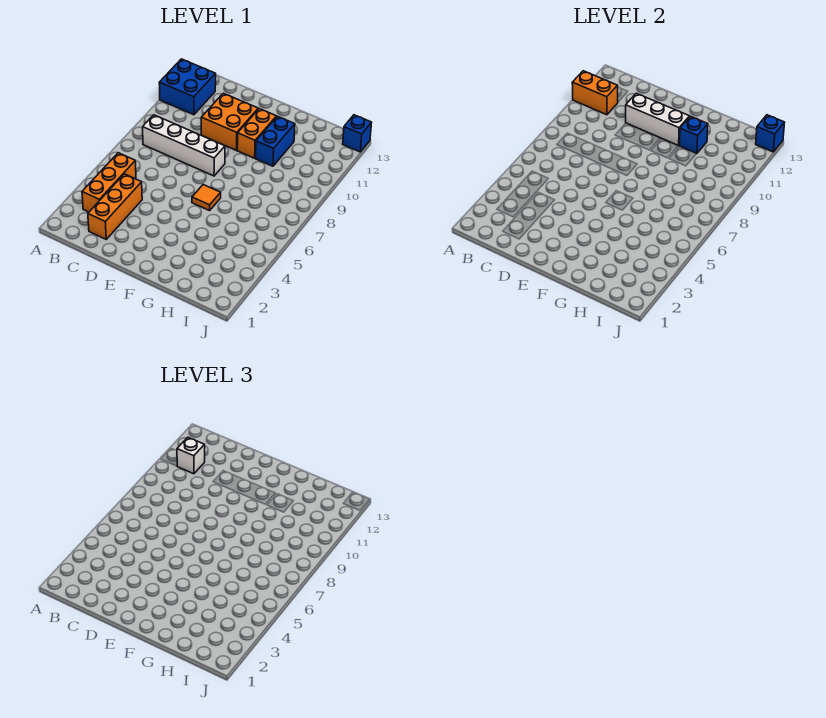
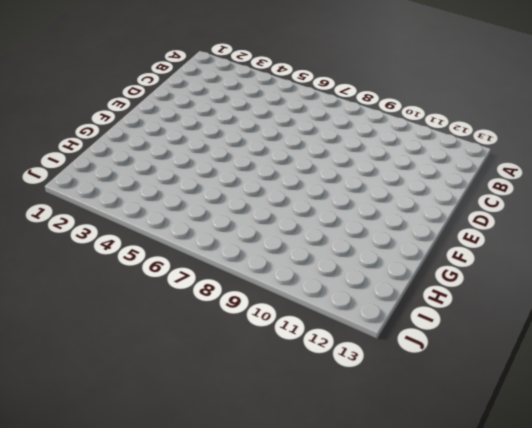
none -> blue brick A11:B12 level 1
none -> orange brick B3:B5 level 1
none -> white brick B8:E8 level 1

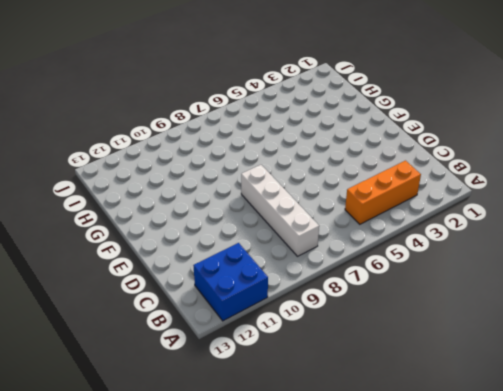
none -> orange brick C2:C4 level 1
none -> orange brick D10:E11 level 1
none -> orange tile F6 level 1

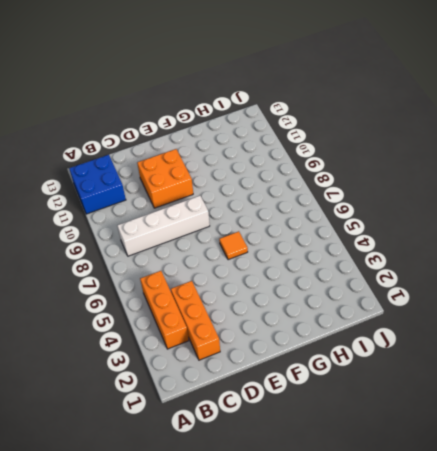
none -> orange brick F10:F11 level 1
none -> blue brick G10:G11 level 1
none -> blue brick J13 level 1

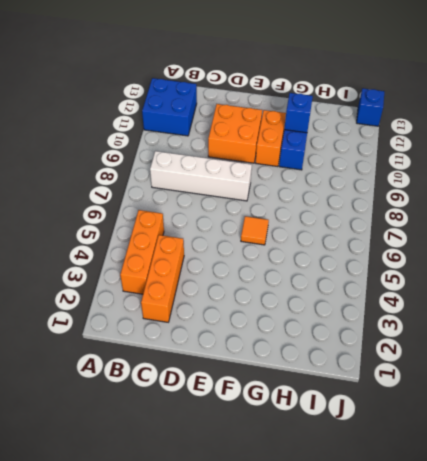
none -> orange brick A11:B11 level 2
none -> white brick D11:F11 level 2
none -> blue brick J13 level 2

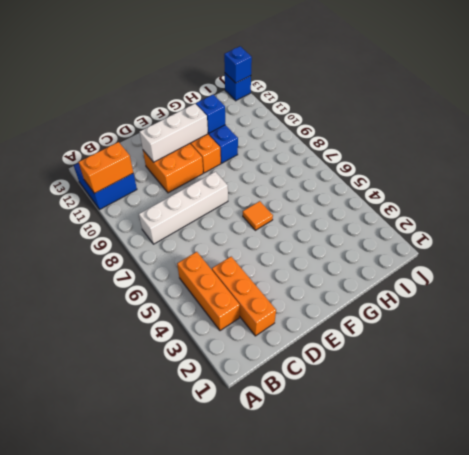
none -> white brick B11 level 3

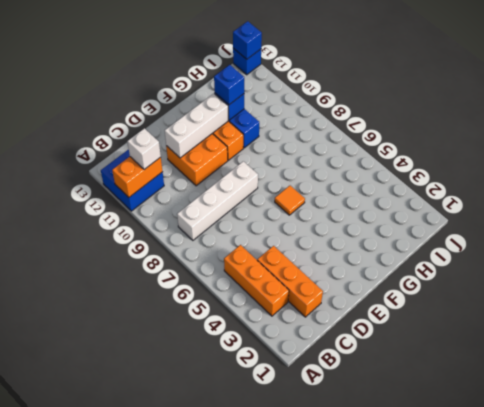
blue brick G11 level 3 -> none

